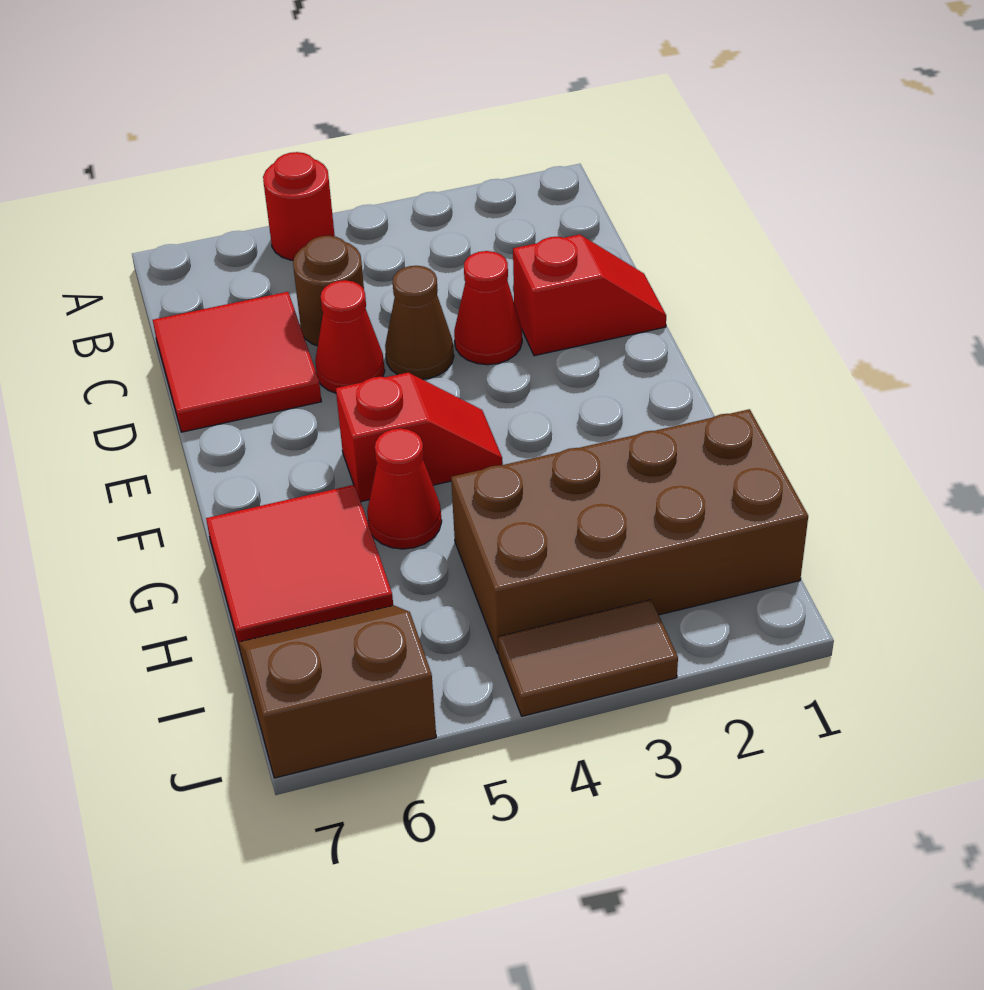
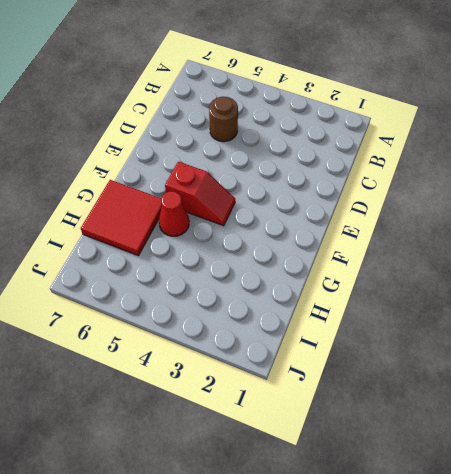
none -> red round brick A5 level 1
none -> red tile C6:D7 level 1
none -> red slope D1:D2 level 1 top 2

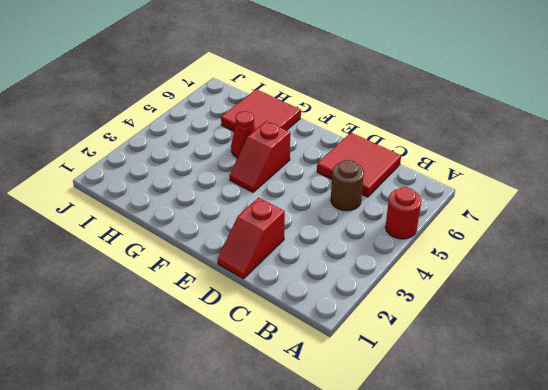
none -> red cone D3 level 1
none -> brown cone D4 level 1
none -> red cone D5 level 1

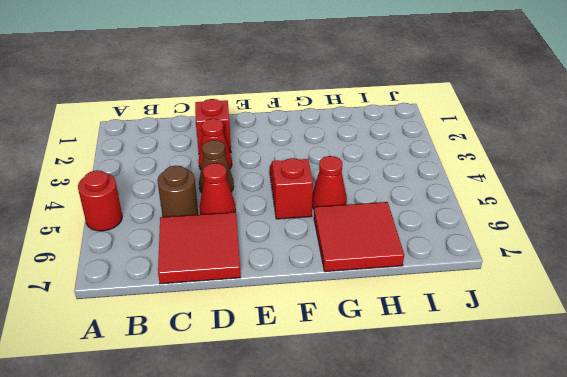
none -> brown brick H1:I4 level 1
none -> brown slope I6:J7 level 1 top J
none -> brown tile J3:J4 level 1

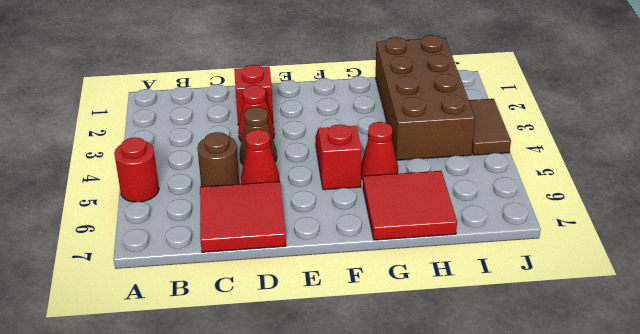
none -> brown slope I6:J7 level 1 top J

